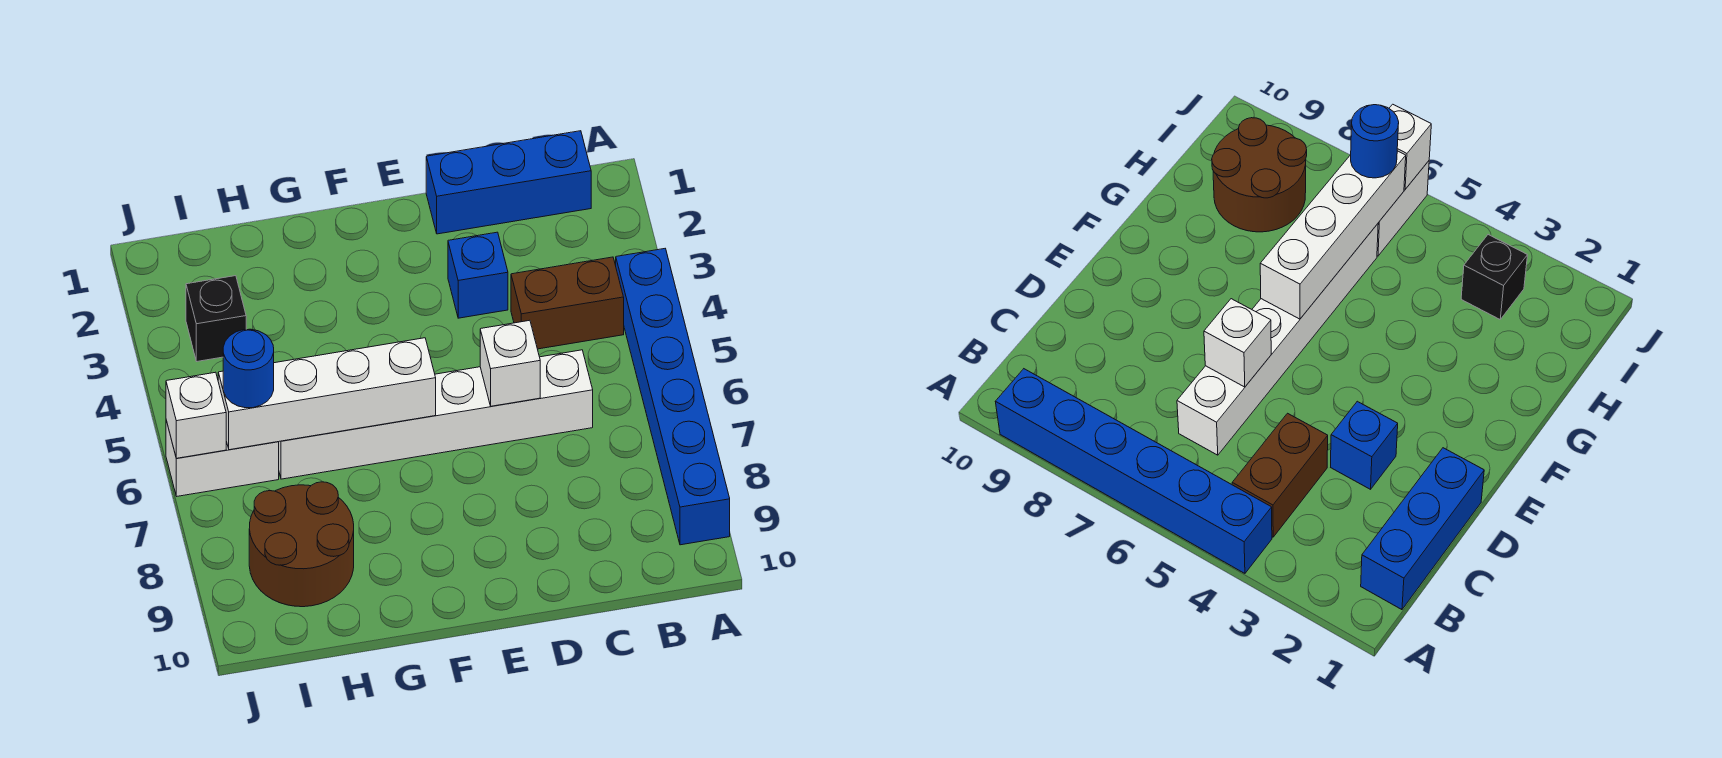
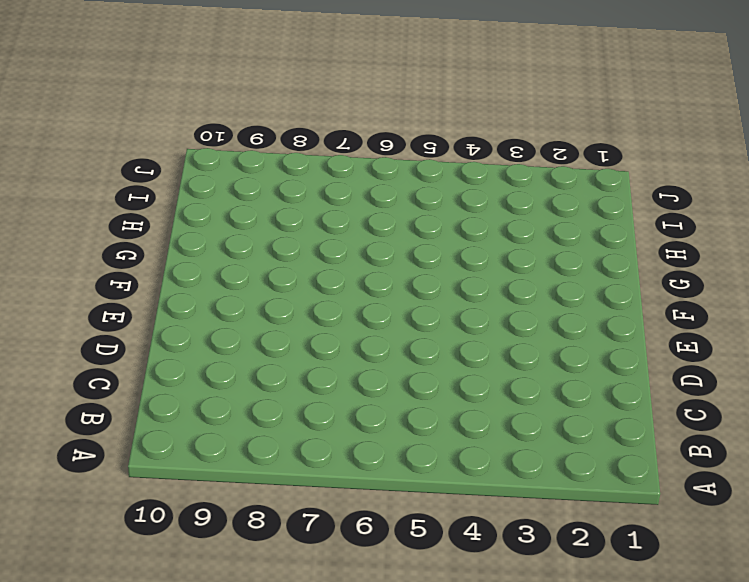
none -> blue brick A4:A9 level 1
none -> blue brick B1:D1 level 1
none -> brown brick B4:C4 level 1

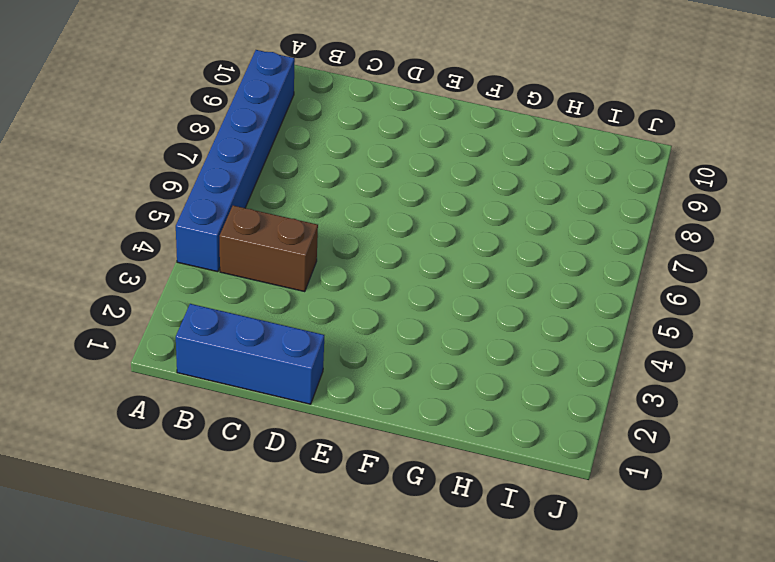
none -> white brick C6:H6 level 1
none -> blue brick D3 level 1
none -> brown round brick H8:I9 level 1

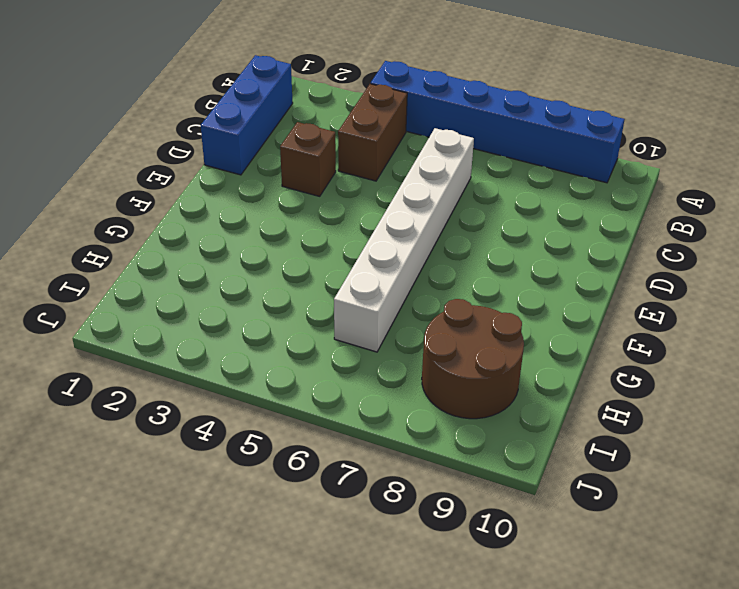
brown brick D3 level 1 -> blue brick D3 level 1
none -> black brick I3 level 1
none -> white brick I6:J6 level 1
none -> white brick D6 level 2

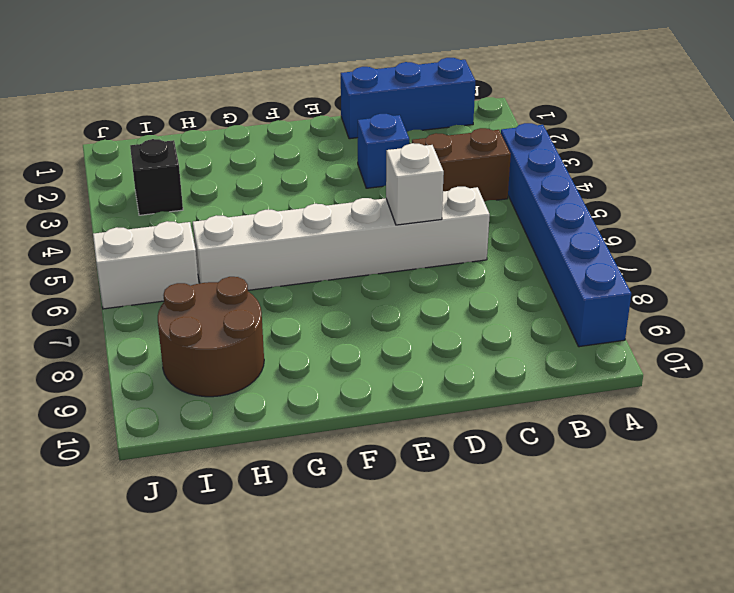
none -> white brick F6:I6 level 2
none -> white brick J6 level 2
none -> blue round brick I6 level 3

